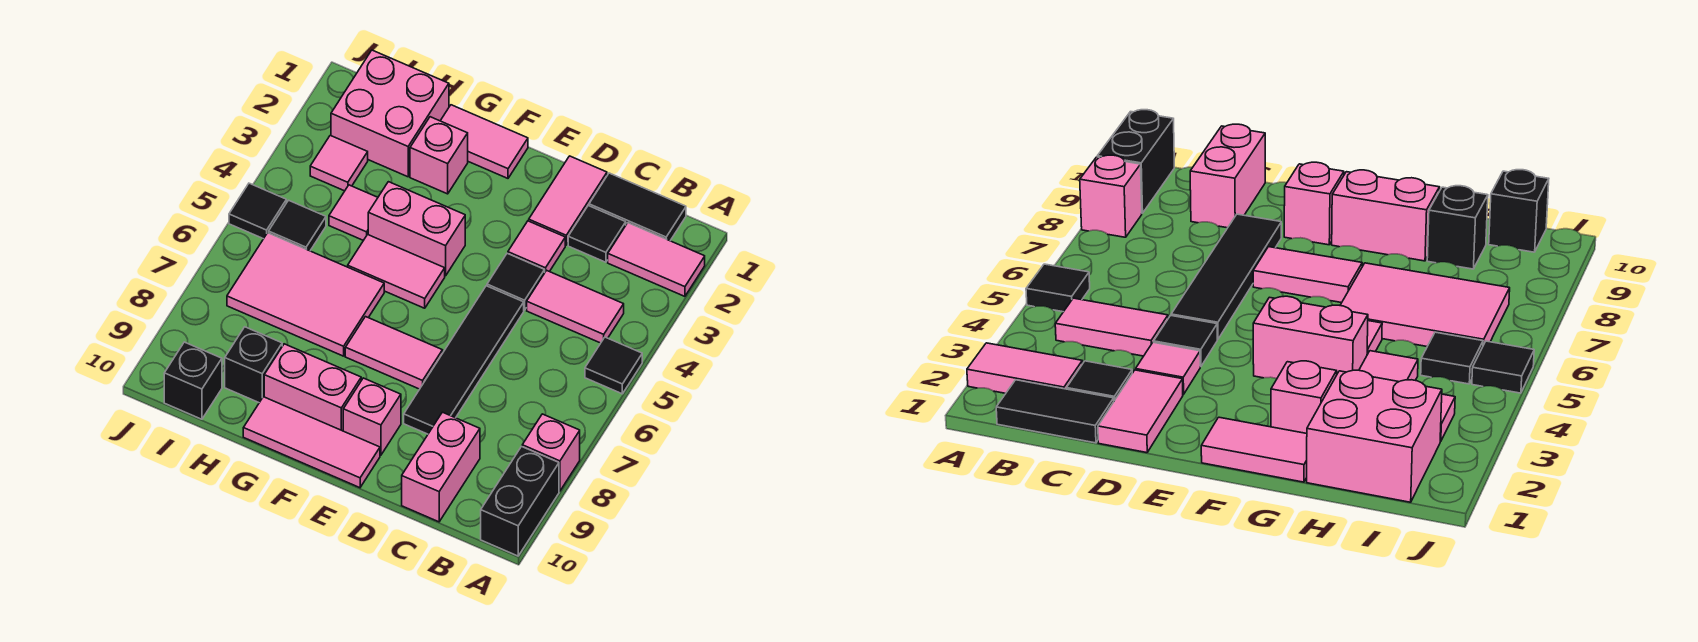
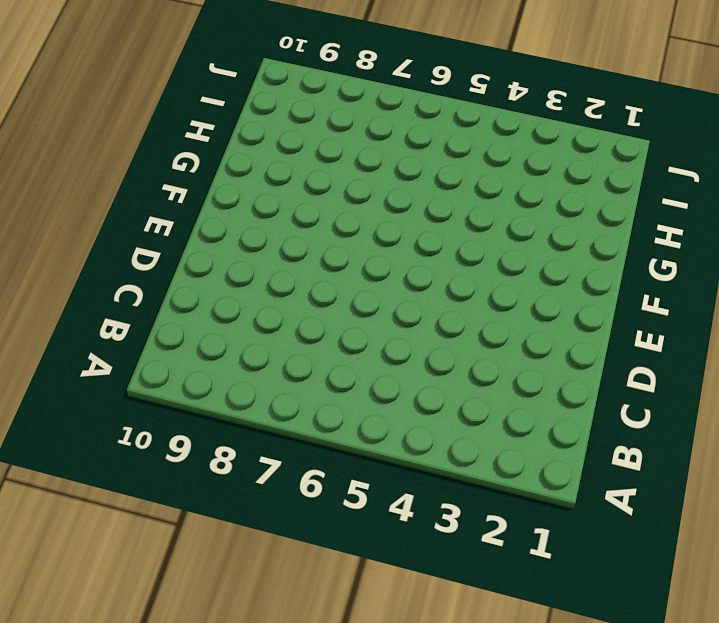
none -> pink tile A2:B2 level 1
none -> black tile A5 level 1
none -> pink brick A8 level 1

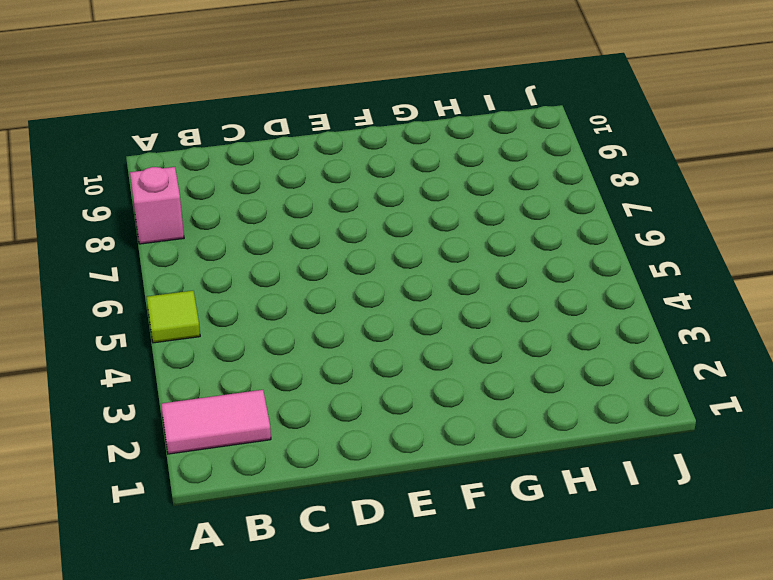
lime tile A5 level 1 -> black tile A5 level 1
none -> black brick A9:A10 level 1
none -> black tile B1:C1 level 1
none -> pink tile B4:C4 level 1

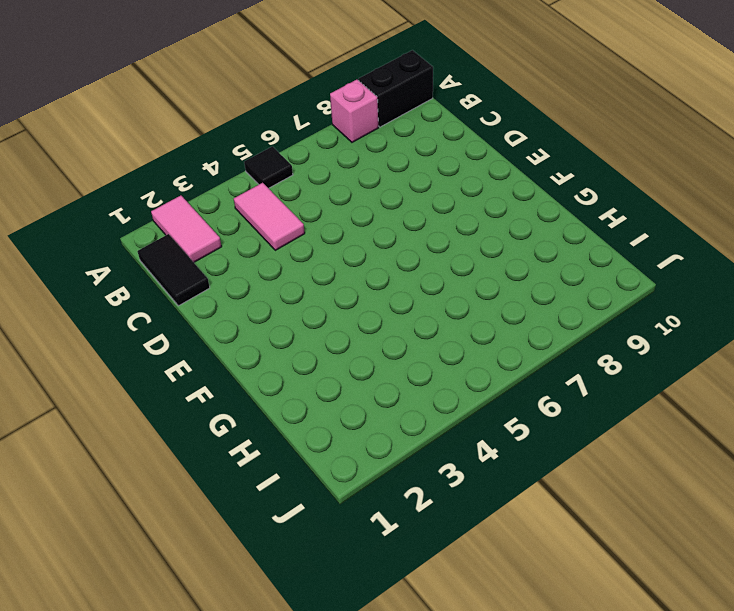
none -> black tile C2 level 1
none -> pink brick C9:C10 level 1
none -> pink tile D1:D2 level 1

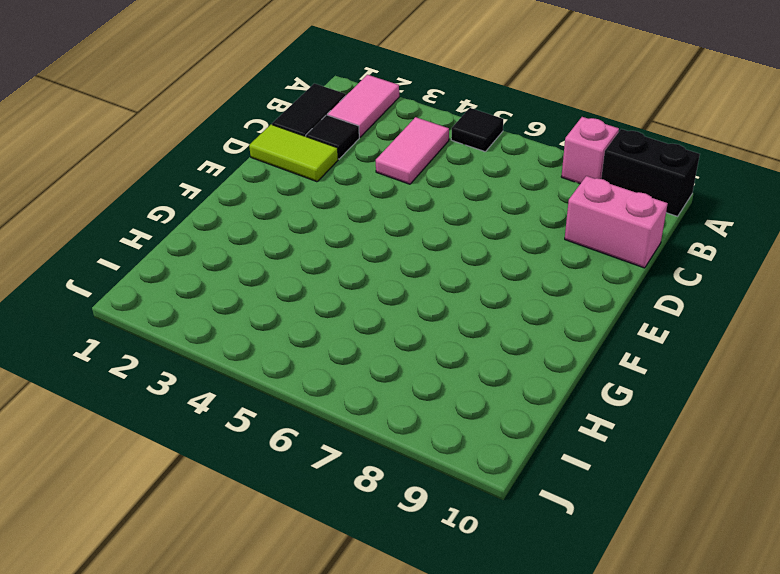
lime tile D1:D2 level 1 -> pink tile D1:D2 level 1
none -> pink tile D3 level 1
none -> black tile D4 level 1
none -> black tile D5:D8 level 1

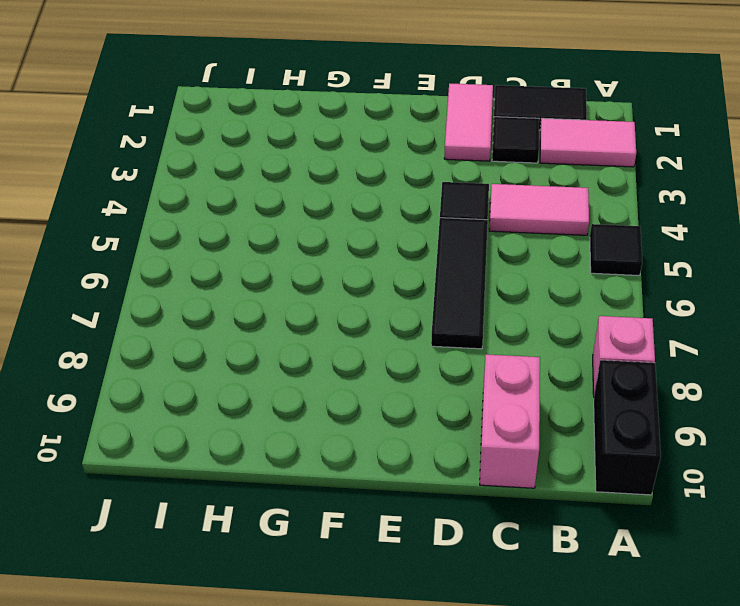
black tile D5:D7 level 1 -> black tile D5:D8 level 1
none -> pink tile D3 level 1
none -> pink tile E7:F7 level 1
none -> pink brick E9 level 1

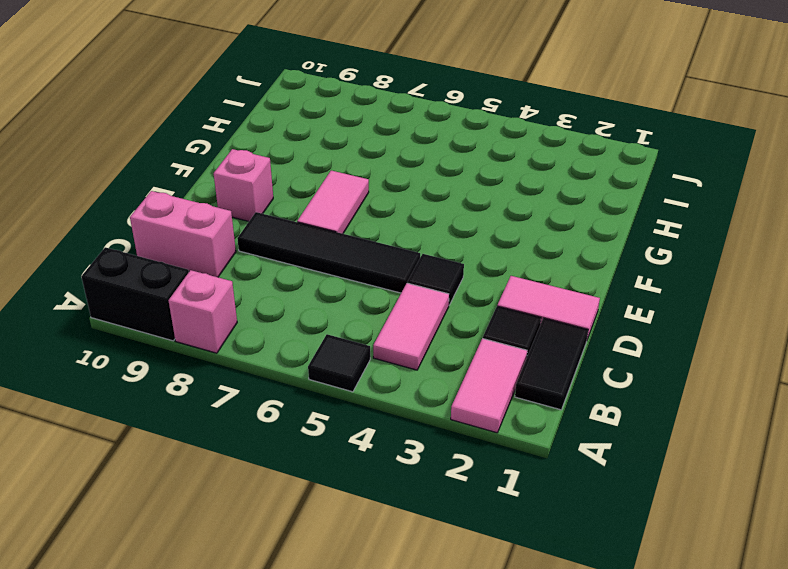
none -> pink tile D3 level 1
none -> pink tile E10:G10 level 1
none -> pink tile F1:G1 level 1

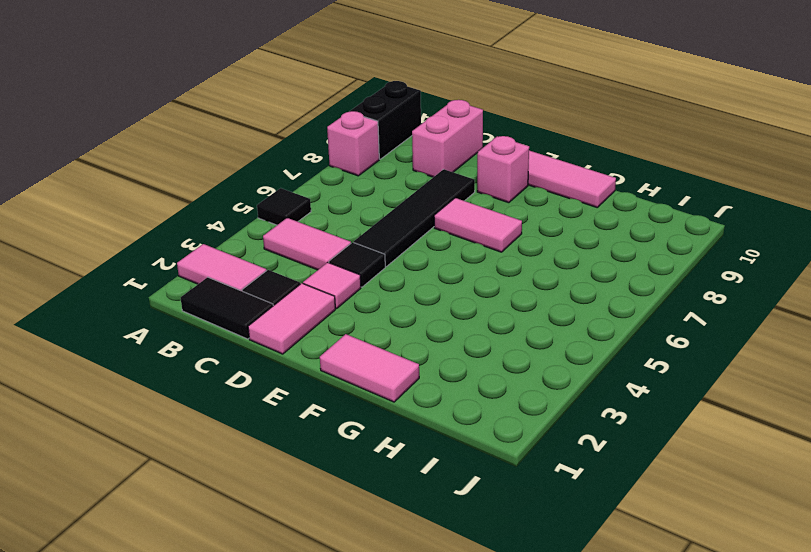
none -> pink brick F4:G4 level 1
none -> pink tile F5:G5 level 1
none -> pink brick F9:G9 level 1

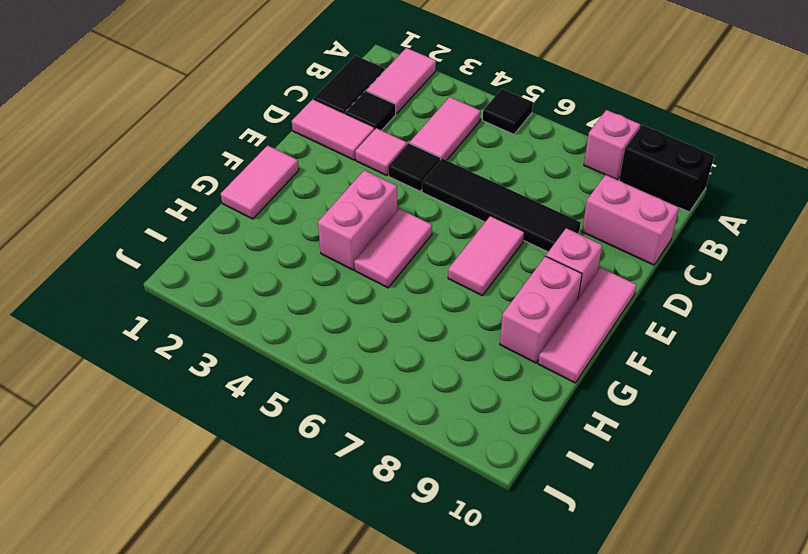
none -> pink brick G2 level 1
none -> pink tile G6:I7 level 1
none -> pink brick H1:I2 level 1

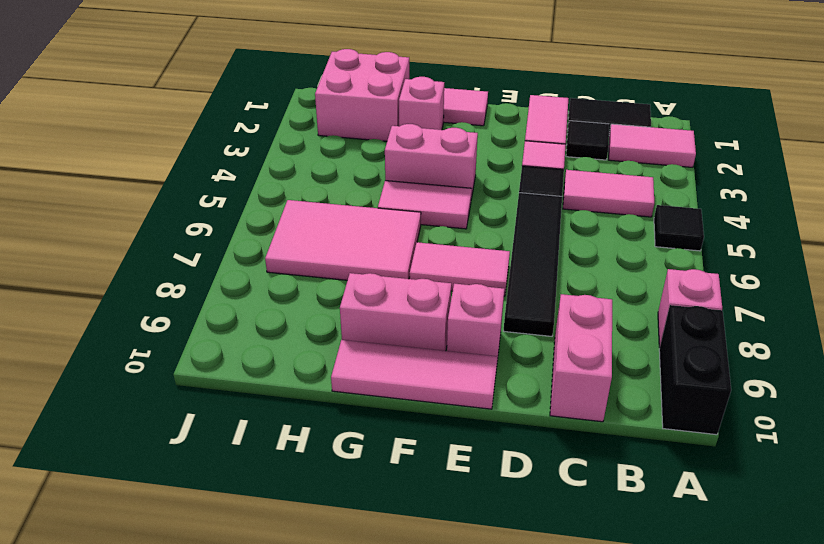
none -> pink tile H4 level 1
none -> black brick H9 level 1
none -> pink tile I3 level 1

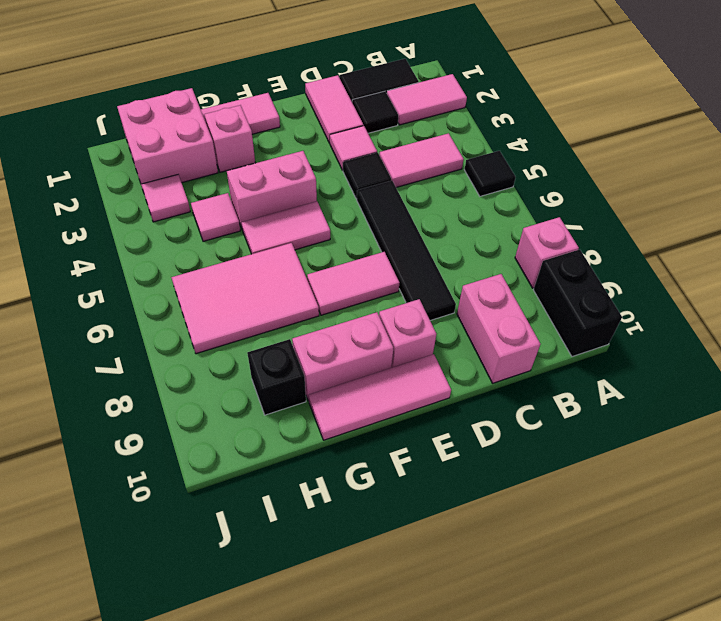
none -> black tile I5 level 1
none -> black brick I10 level 1
none -> black tile J5 level 1

